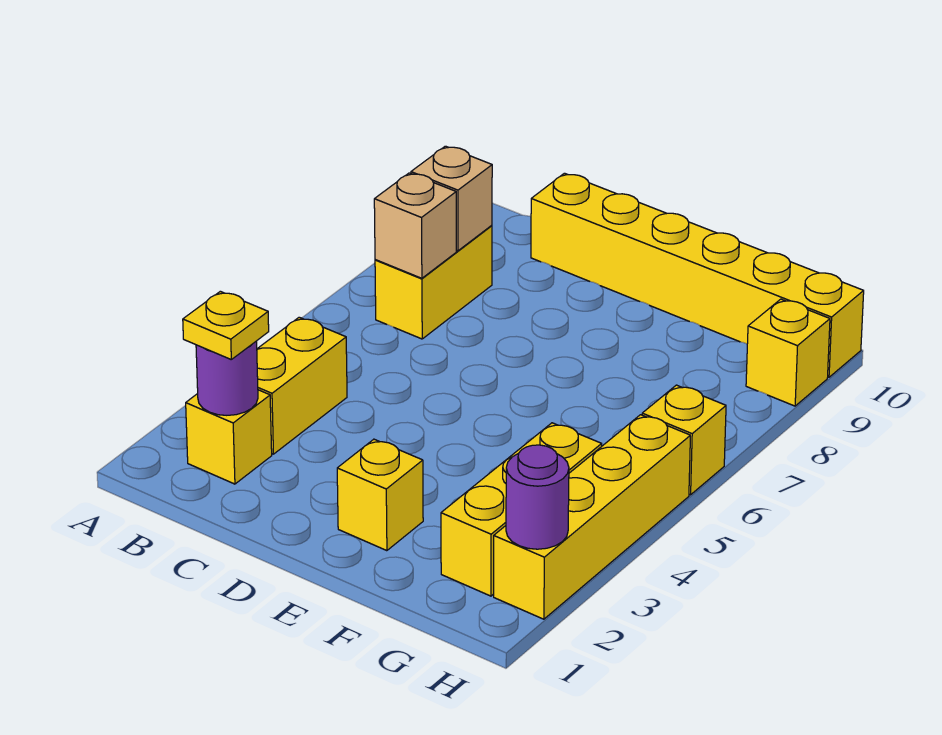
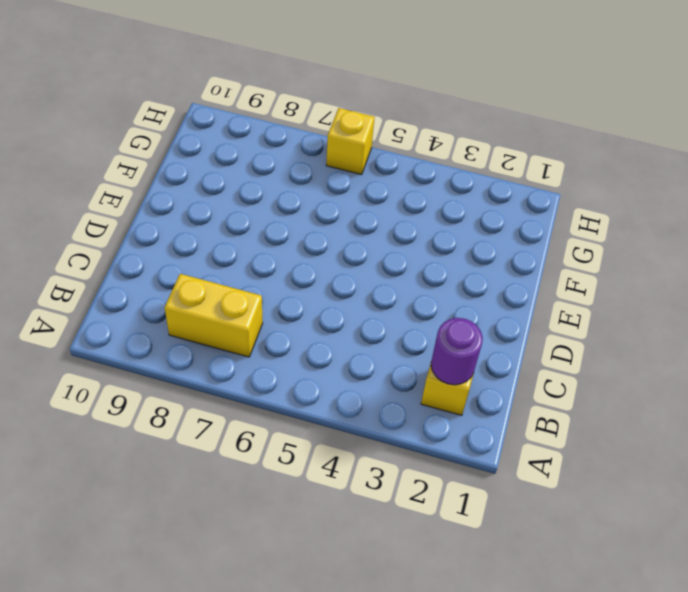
none -> yellow brick B3:B4 level 1
none -> yellow brick C10:H10 level 1
none -> yellow brick E2 level 1

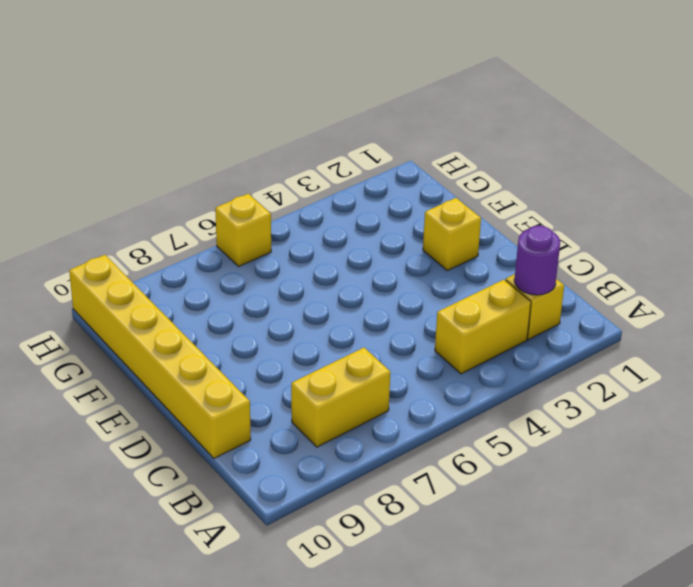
none -> yellow brick G2:G4 level 1
none -> yellow brick H2:H5 level 1
none -> yellow brick H9 level 1

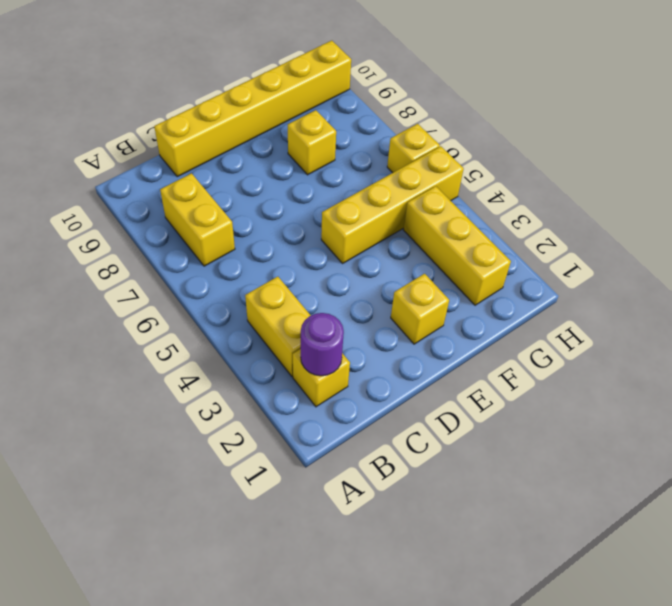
yellow brick E5:H5 level 1 -> yellow brick H2:H5 level 1
yellow brick F8 level 1 -> yellow brick H9 level 1
none -> tan brick B7 level 2
none -> tan brick B8 level 2
none -> purple round brick H2 level 2

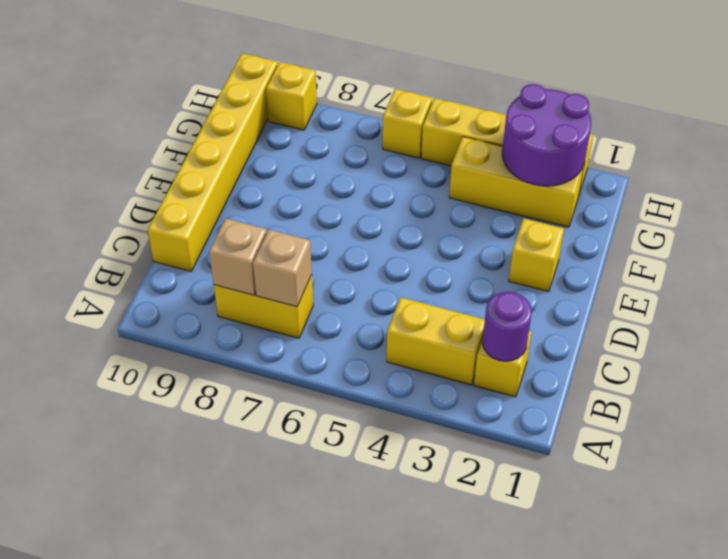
purple round brick G2:H3 level 2 -> purple round brick H2 level 2
none -> yellow plate B2 level 3

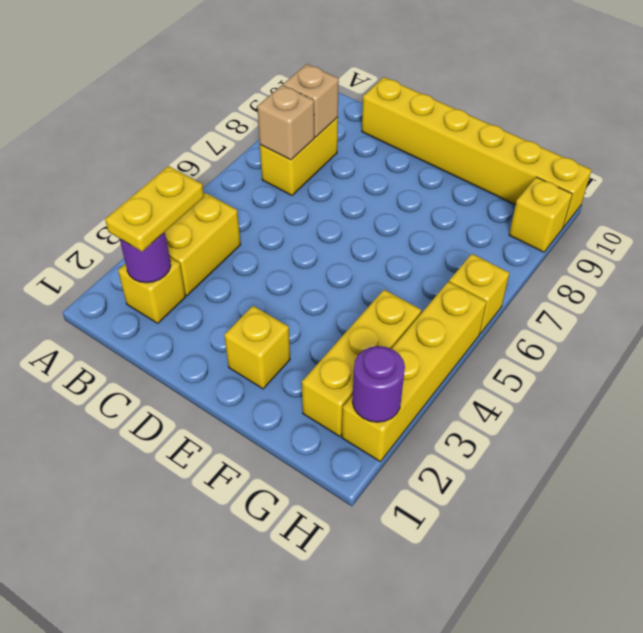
yellow plate B2:B3 level 3 -> yellow plate B2 level 3

